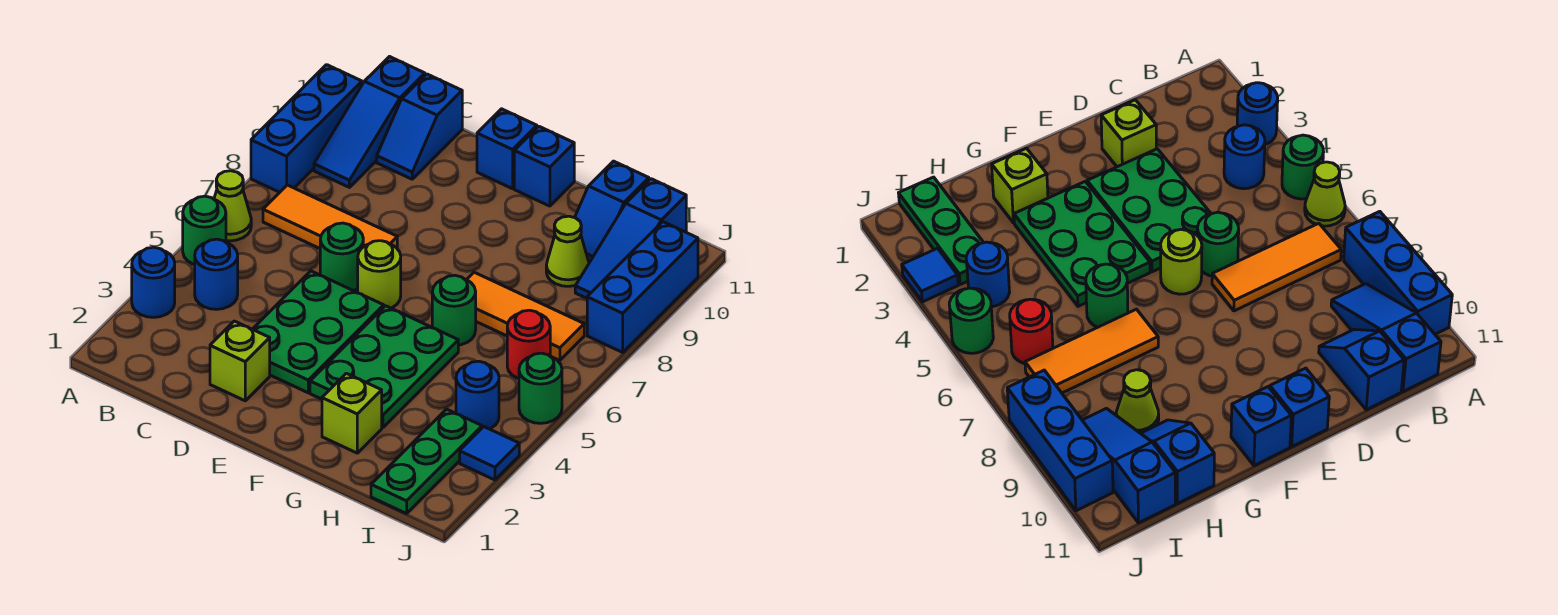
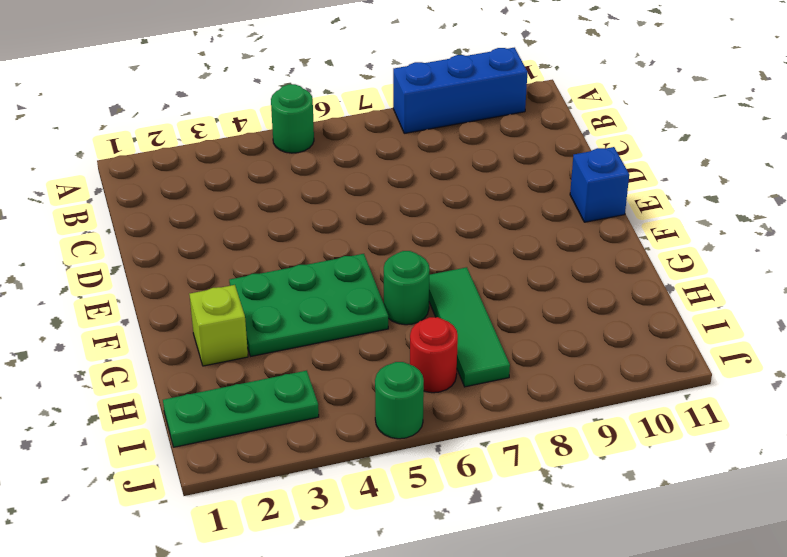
green tile G7:I7 level 1 -> orange tile G7:I7 level 1
none -> blue round brick A3 level 1
none -> lime cone A6 level 1
none -> blue round brick B4 level 1

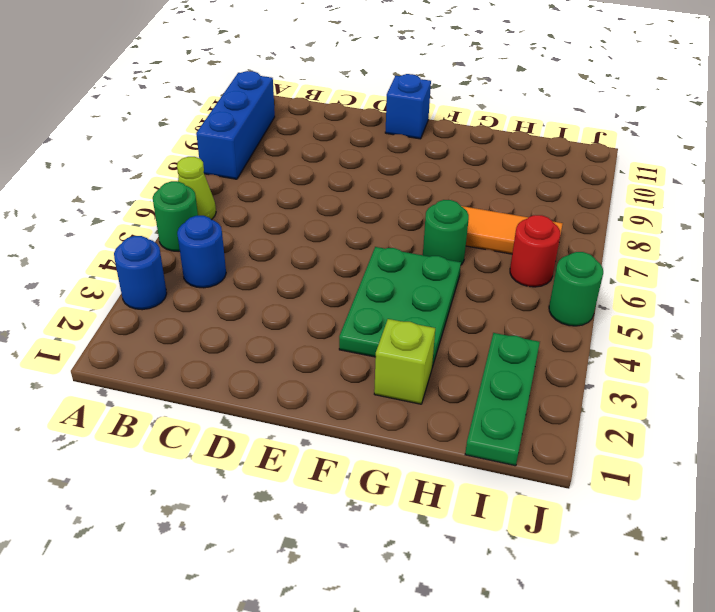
none -> orange tile B7:D7 level 1
none -> blue slope B9:B11 level 1 top 11
none -> blue slope C10:C11 level 1 top 11

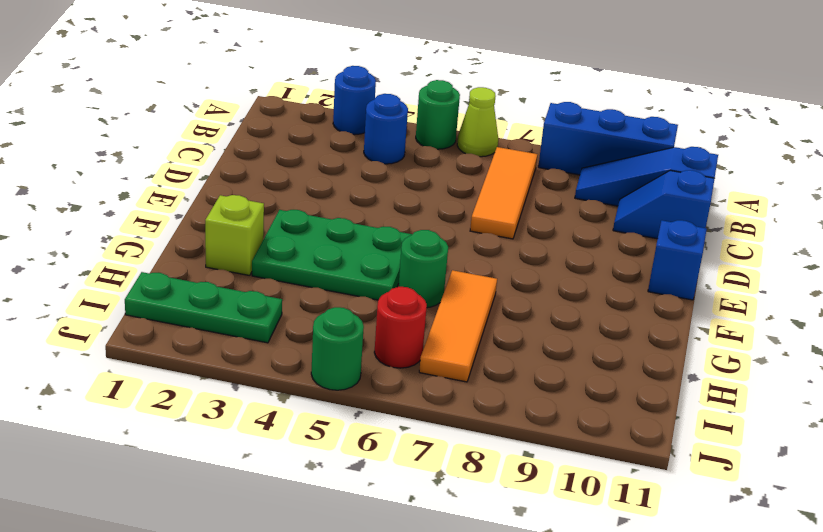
none -> lime brick D2 level 1
none -> green plate D3:E5 level 1
none -> green round brick D6 level 1

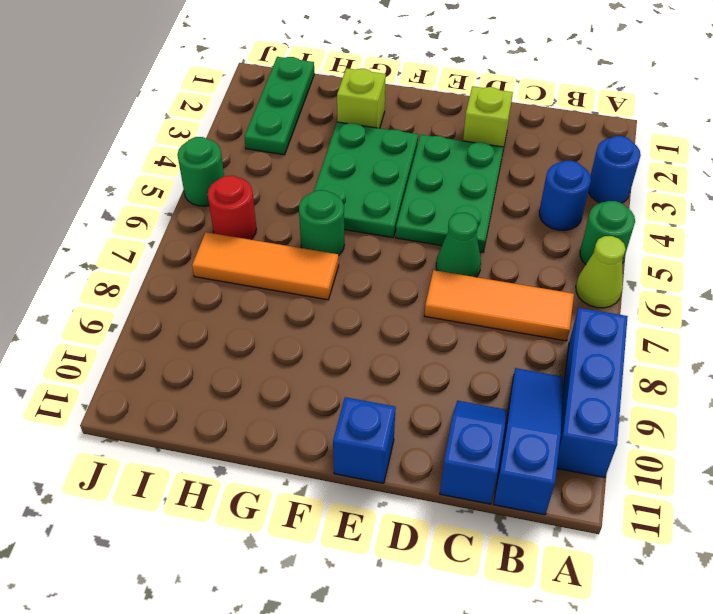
green cone D6 level 1 -> green round brick D6 level 1
none -> lime round brick E6 level 1
none -> blue brick F11 level 1
none -> lime cone H9 level 1

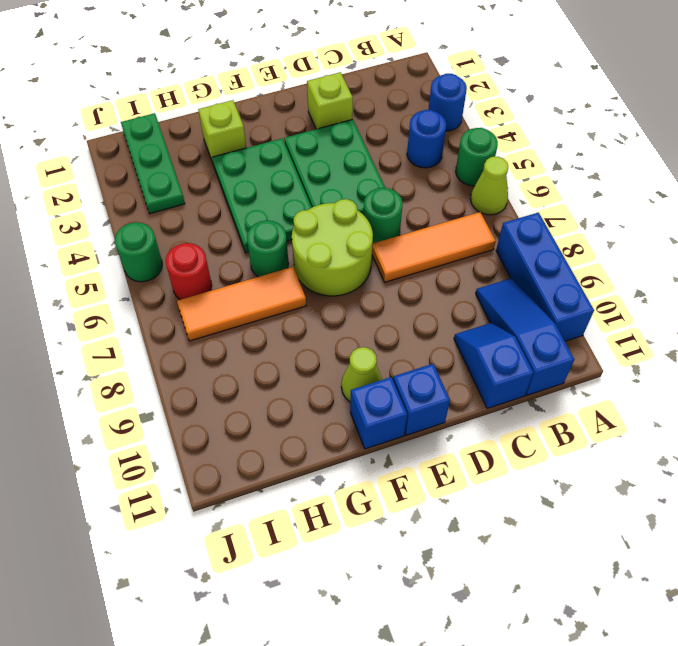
lime round brick E6:F7 level 1 -> lime round brick E6 level 1
lime cone F10 level 1 -> lime cone H9 level 1
none -> blue slope H10:H11 level 1 top 11
none -> blue round brick I4 level 1
none -> blue slope I9:I11 level 1 top 11

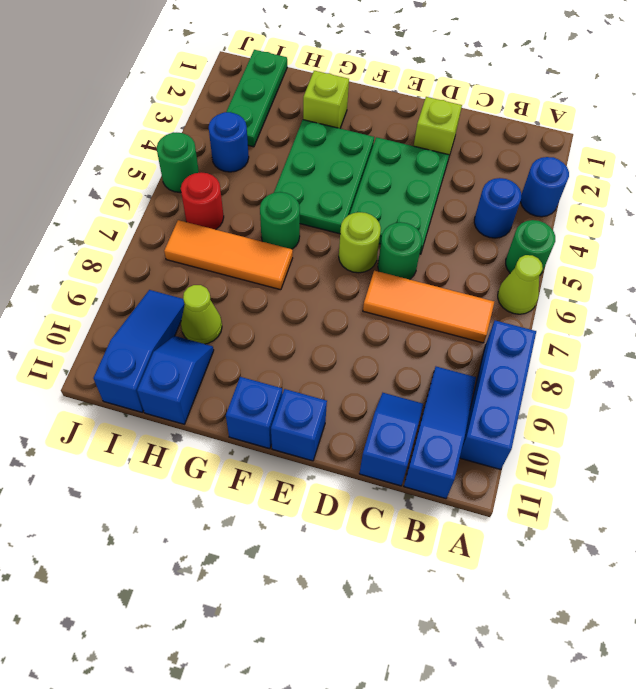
none -> blue tile J3 level 1
none -> blue brick J8:J10 level 1

